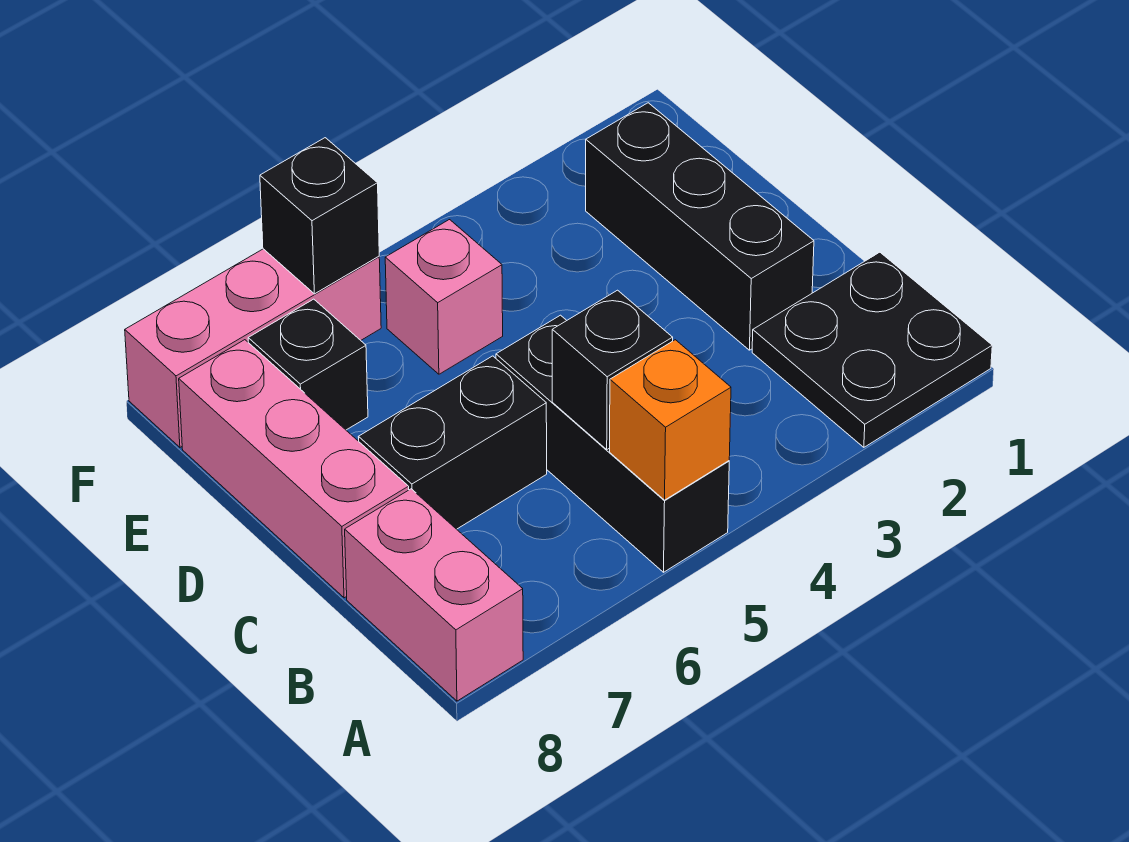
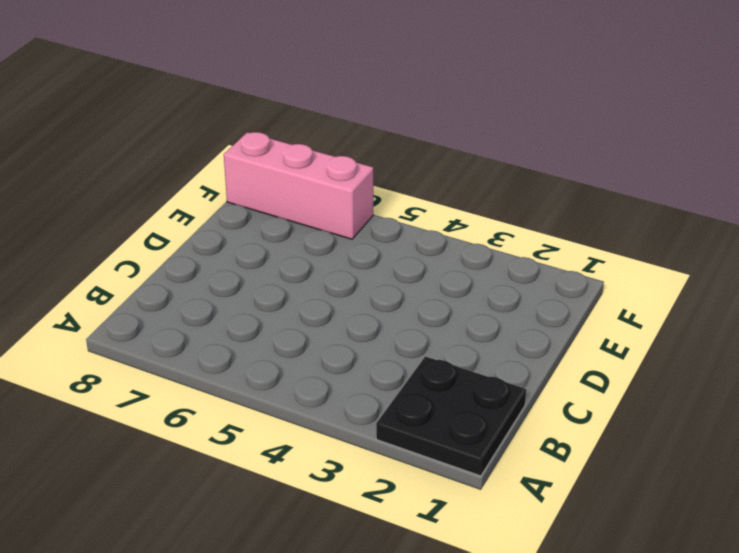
none -> black brick A5:C5 level 1
none -> pink brick A8:B8 level 1
none -> black brick C2:E2 level 1

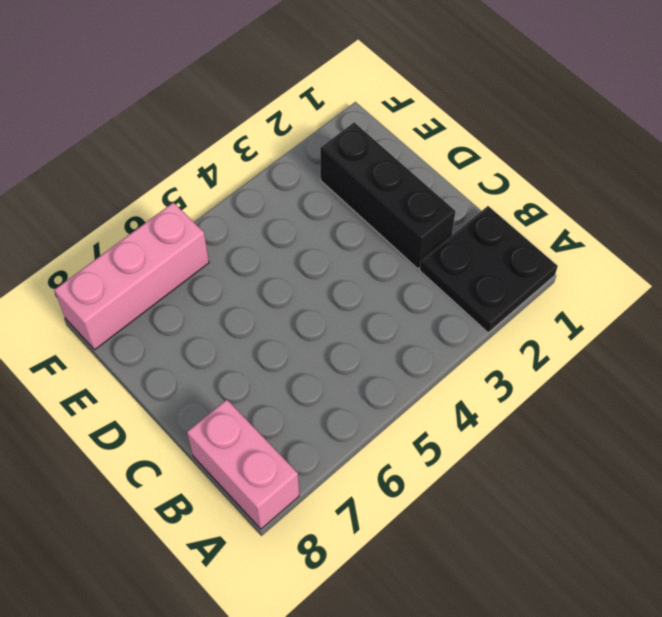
none -> black brick A5:C5 level 1
none -> black brick C6:C7 level 1
none -> pink brick C8:E8 level 1

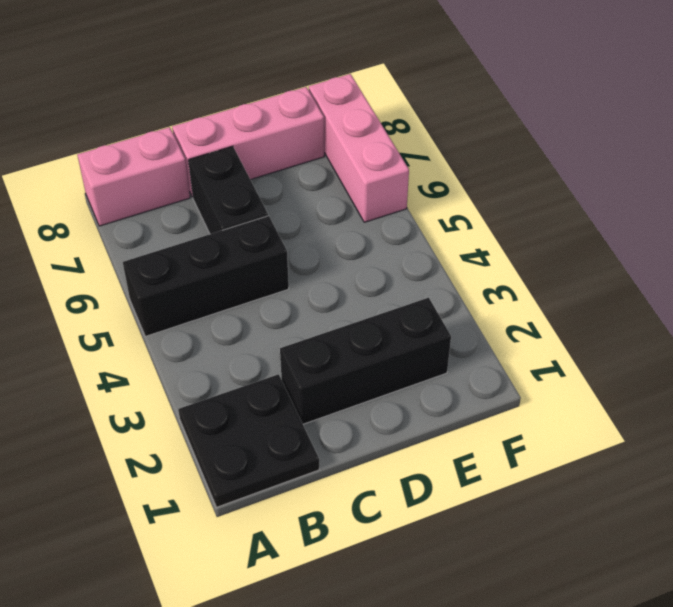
none -> pink brick E5 level 1
none -> black brick E7 level 1
none -> orange brick A5 level 2

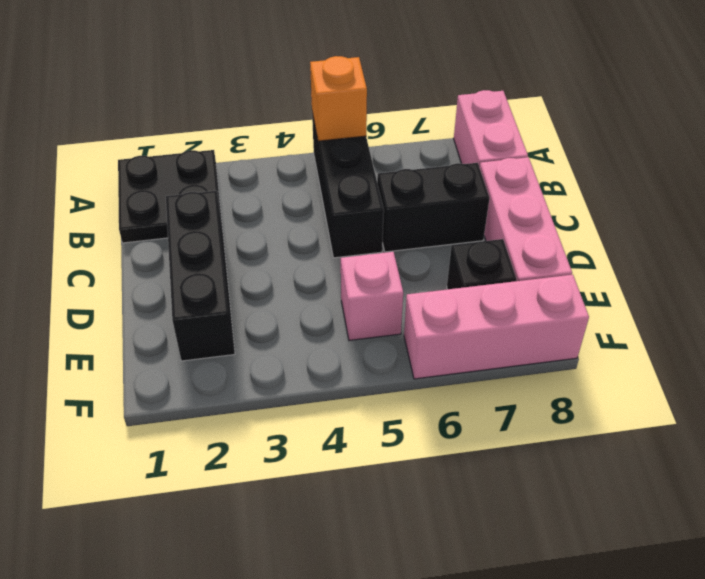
none -> black brick B5 level 2
none -> black brick F6 level 2

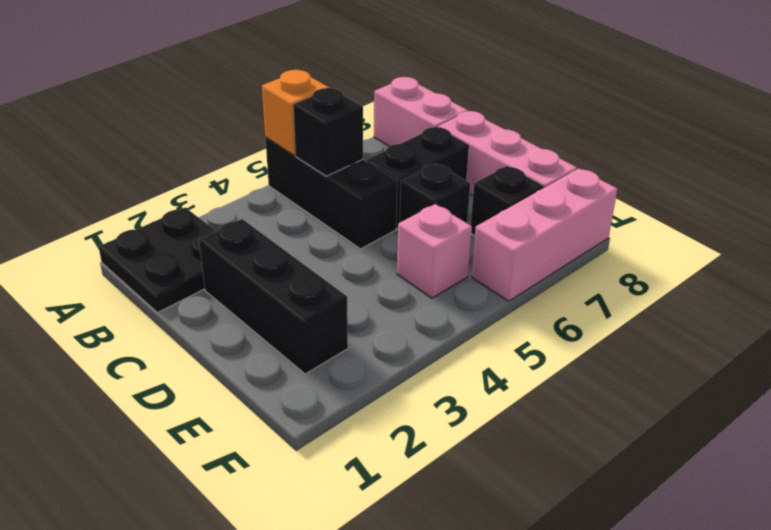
black brick D6 level 1 -> black brick F6 level 2

